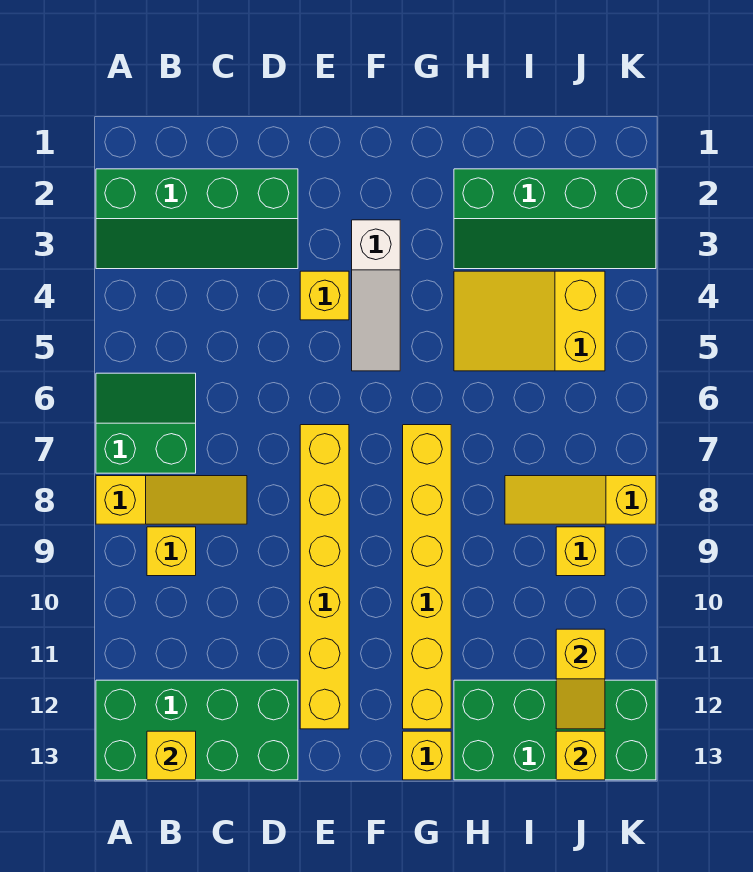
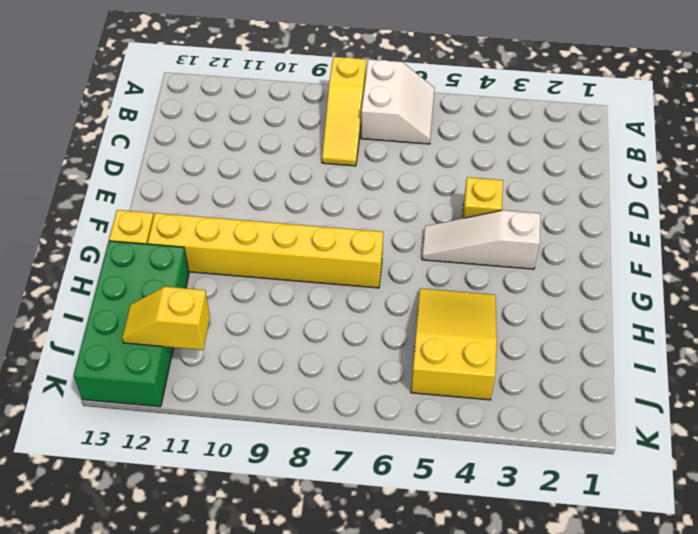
white slope A6:B7 level 1 top 7 -> green slope A6:B7 level 1 top 7
none -> green slope A2:D3 level 1 top 2
none -> green brick A12:D13 level 1
none -> yellow brick B9 level 1

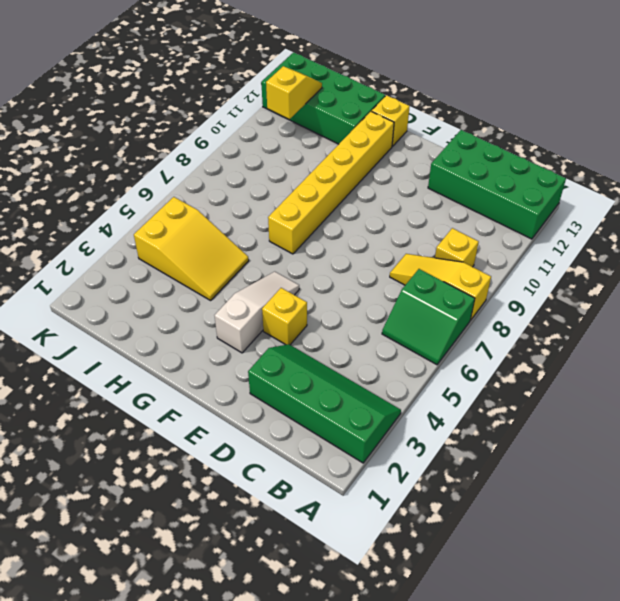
none -> yellow brick E7:E12 level 1
none -> green slope H2:K3 level 1 top 2
none -> yellow slope I8:K8 level 1 top K

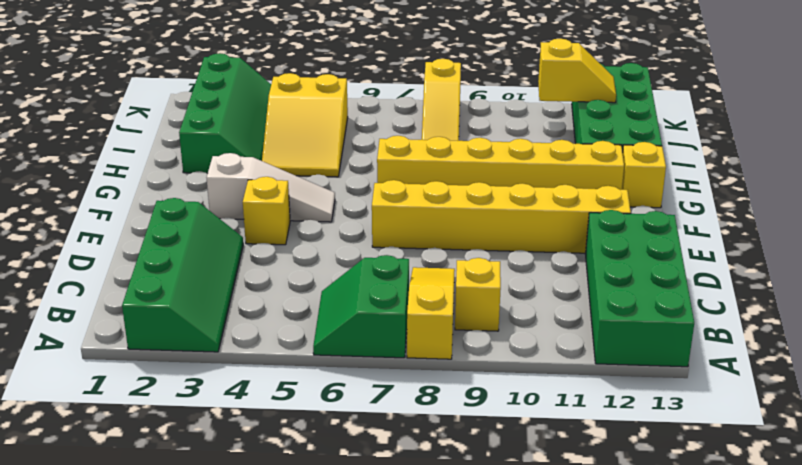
none -> yellow brick J9 level 1
none -> yellow brick B13 level 2
none -> yellow brick J13 level 2

